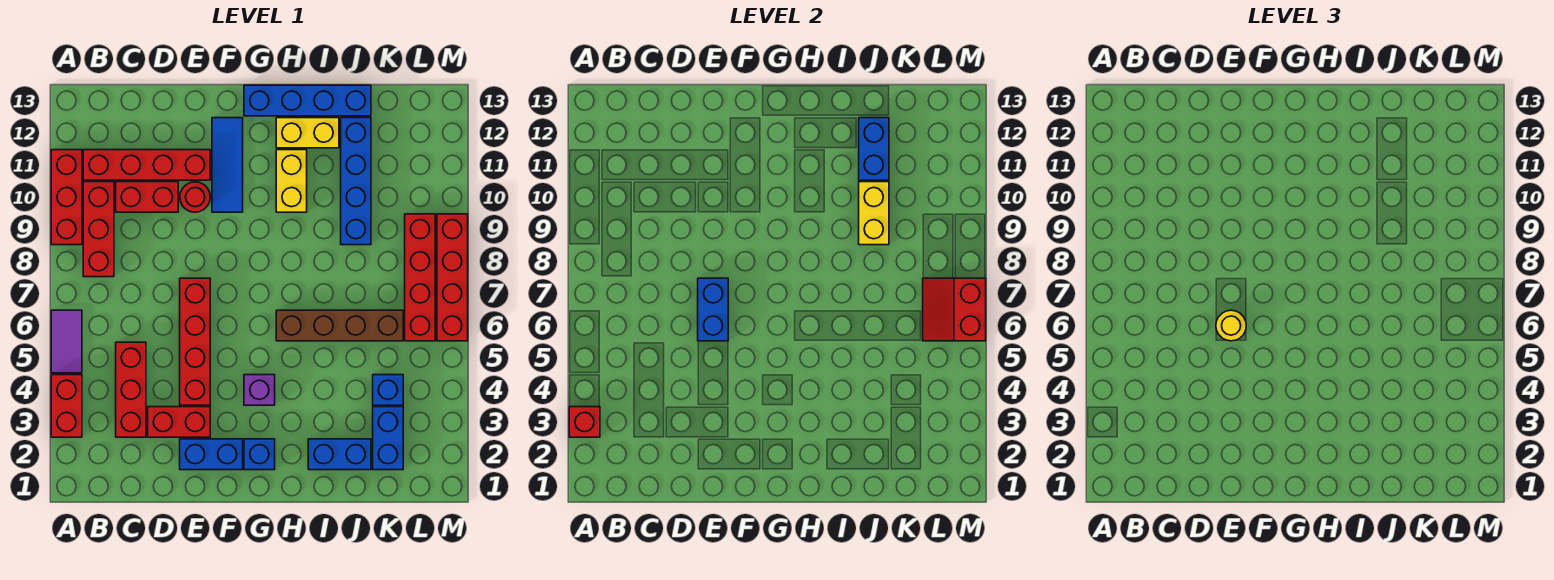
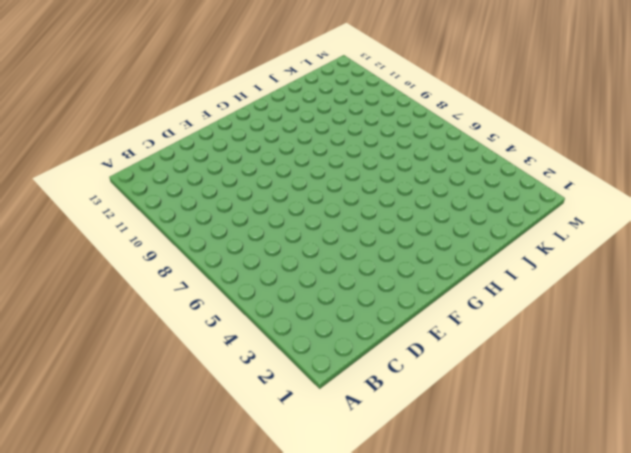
none -> red brick A3:A4 level 1
none -> purple tile A5:A6 level 1
none -> red brick A9:A11 level 1
none -> red brick B8:B10 level 1

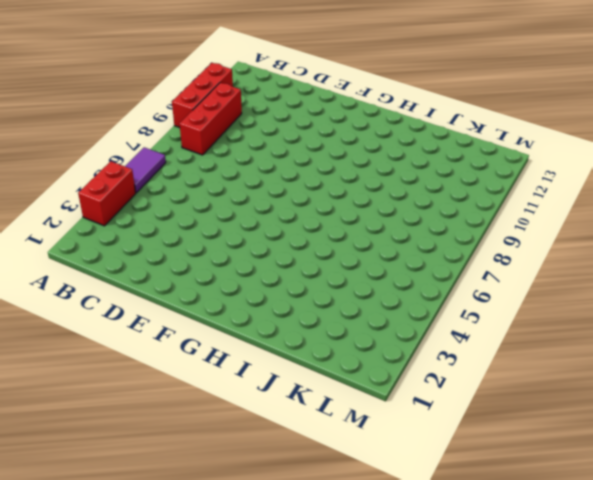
none -> red brick B11:E11 level 1
none -> red brick C3:C5 level 1
none -> red brick C10:D10 level 1
none -> red brick D3:E3 level 1

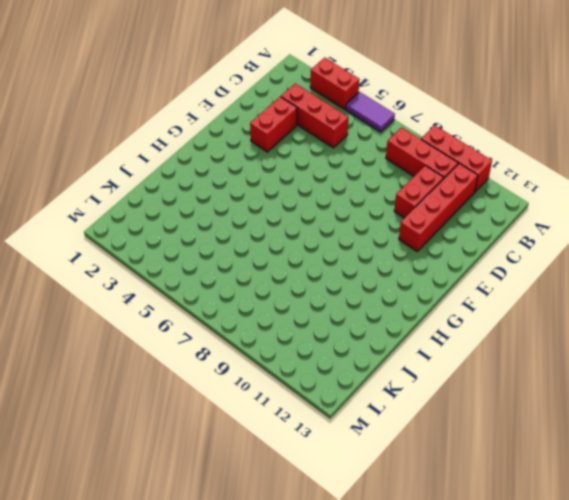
none -> blue brick E2:F2 level 1
none -> red brick E4:E7 level 1
none -> red round brick E10 level 1
none -> blue tile F10:F12 level 1

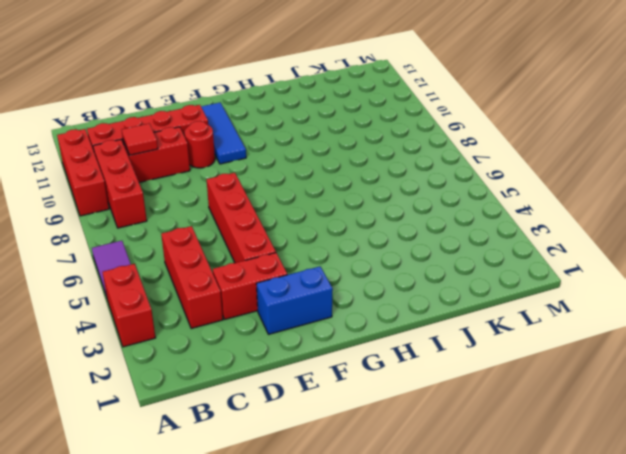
red tile C10 level 2 -> none
none -> blue brick G2 level 1
none -> purple brick G4 level 1
none -> blue brick G13:J13 level 1
none -> brown brick H6:K6 level 1

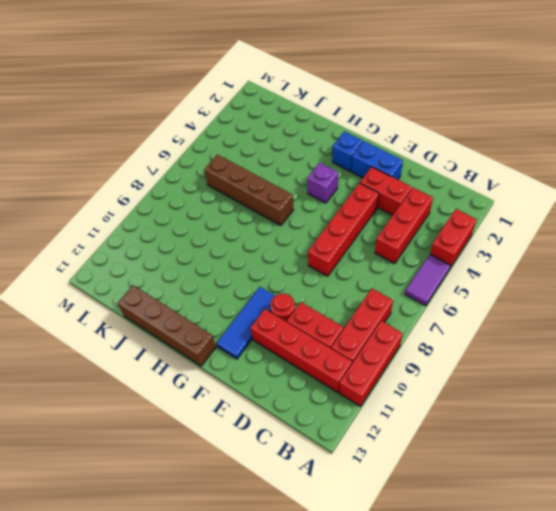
brown brick G13:J13 level 1 -> blue brick G13:J13 level 1
none -> yellow brick H10:H11 level 1
none -> yellow brick H12:I12 level 1
none -> blue brick I2:J2 level 1
none -> blue brick J9:J12 level 1

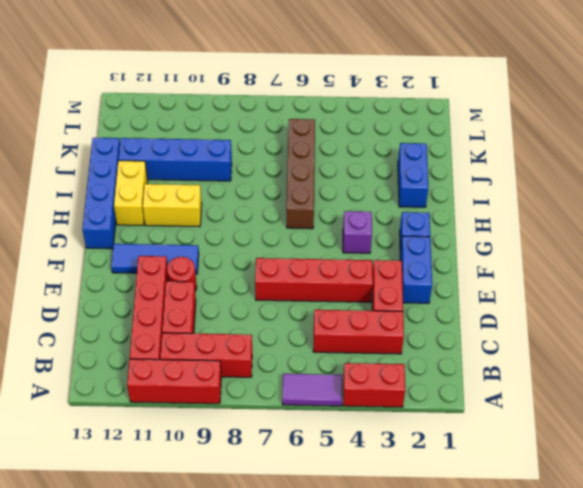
none -> blue brick K2:K3 level 1
none -> blue brick K4 level 1
none -> red brick L6:L9 level 1
none -> red brick M6:M9 level 1

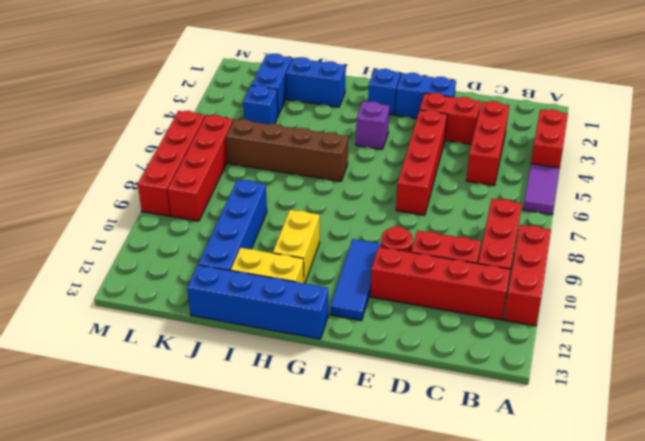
none -> red brick A3 level 2
none -> blue brick E6:E7 level 2
none -> yellow brick J9:J10 level 2
none -> blue brick J11:J12 level 2

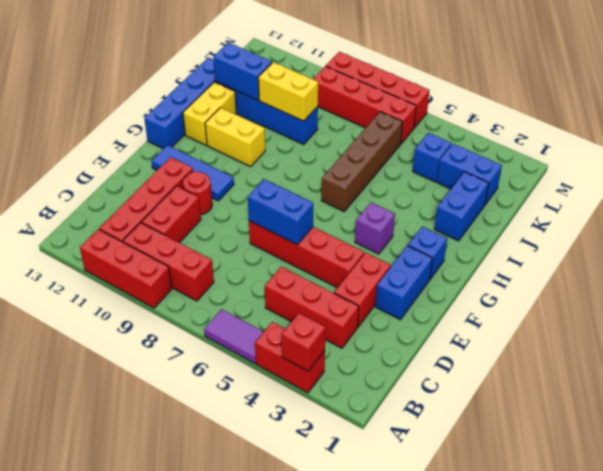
none -> red slope L6:M7 level 2 top M
none -> yellow round brick E6 level 3

